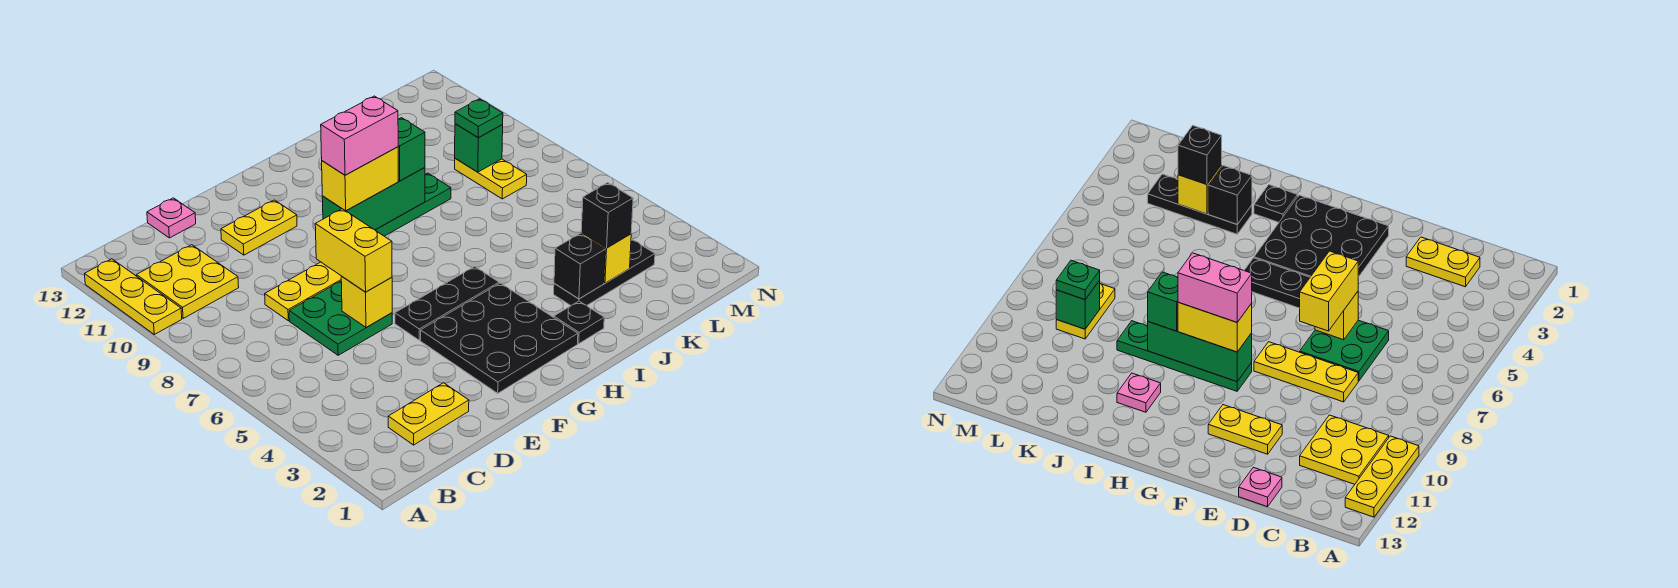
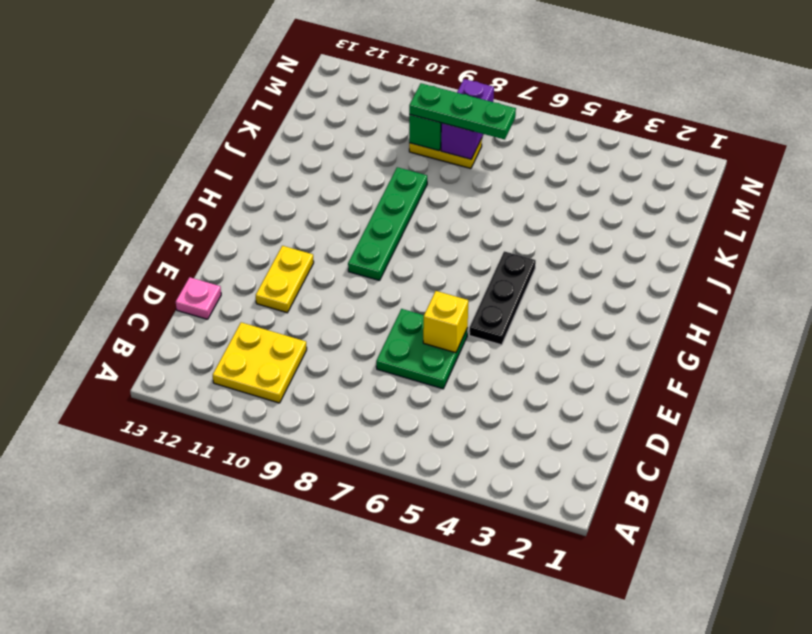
green plate L7:L9 level 3 -> green plate L9 level 3
purple brick L8:M8 level 2 -> none
none -> yellow plate A10:A12 level 1
none -> yellow plate C2:D2 level 1
none -> yellow plate D8:F8 level 1

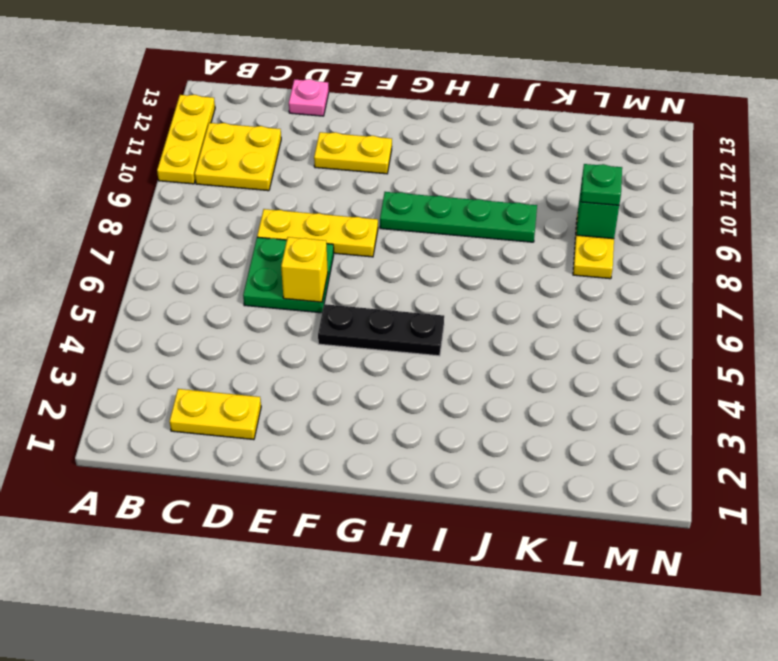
none -> black plate F2:H4 level 1
none -> black plate I2 level 1
none -> pink plate I11 level 1

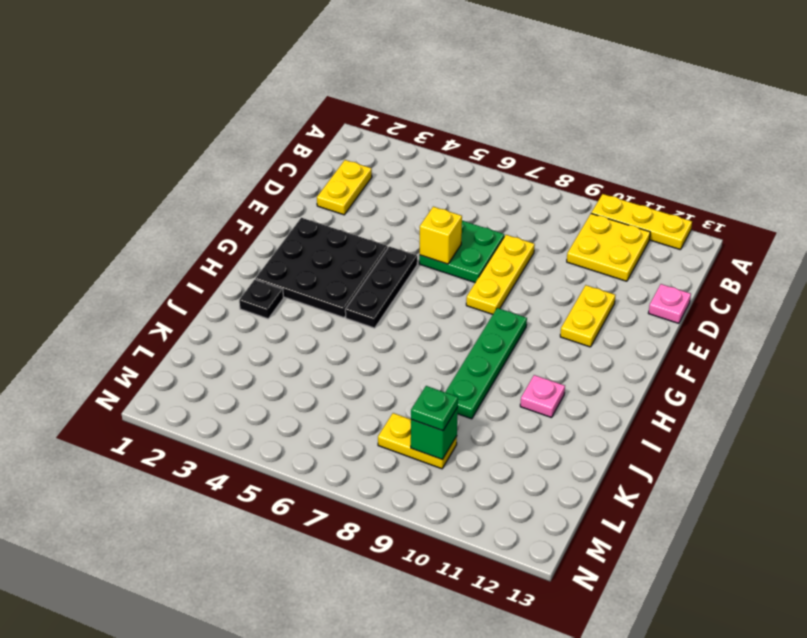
none -> black plate J3:L3 level 1
none -> green brick G9:I9 level 2
none -> black brick J3 level 2

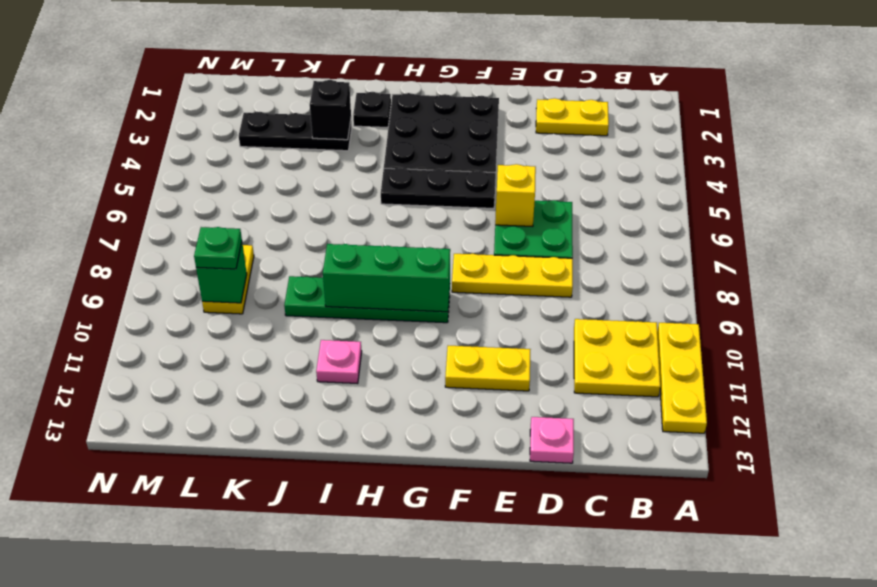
none -> yellow brick K3 level 2
none -> yellow brick E6:E7 level 3
none -> yellow brick G9:H9 level 3

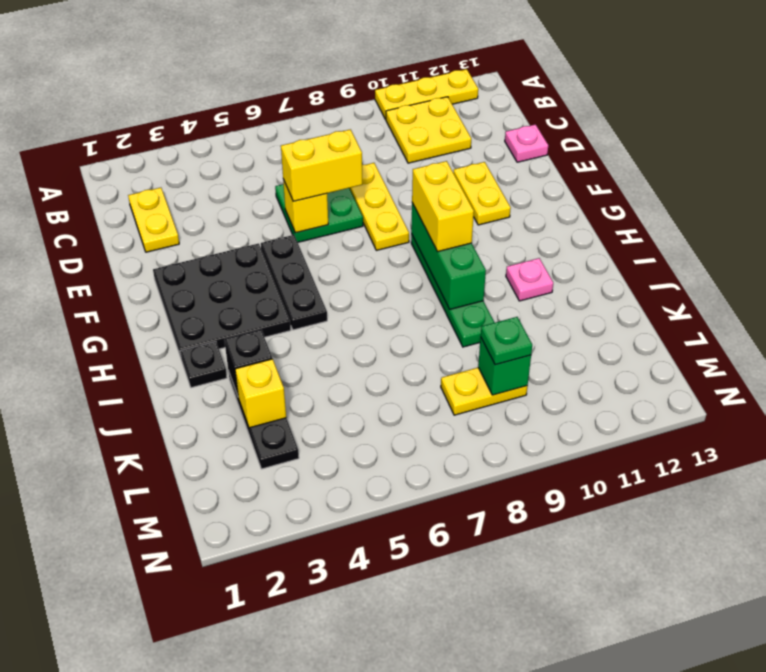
none -> green brick I9 level 3
none -> black brick K3 level 3
none -> pink brick G9:H9 level 4

